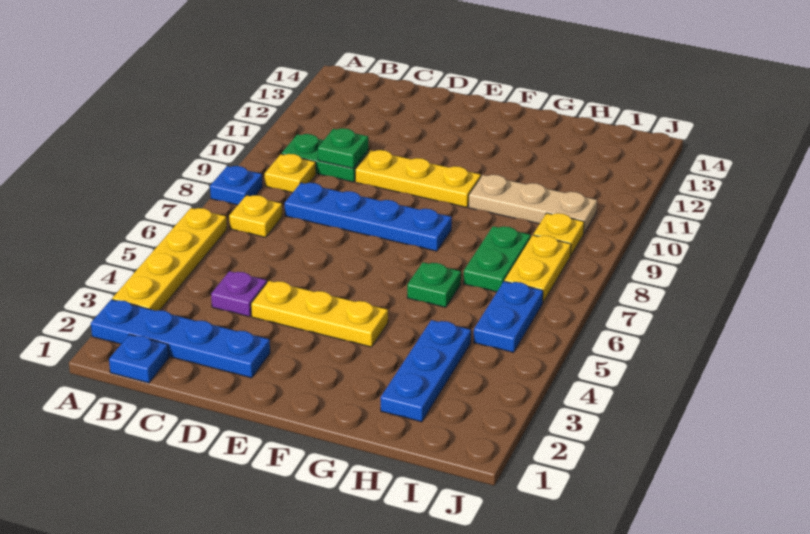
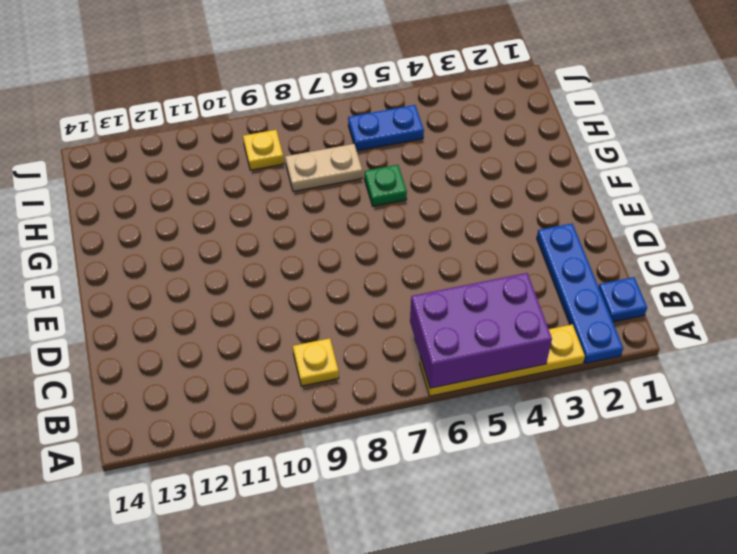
purple brick A4:B6 level 2 -> none
tan plate H7:H8 level 1 -> green plate H7:H8 level 1
none -> blue plate A8 level 1
none -> yellow plate B7 level 1
none -> green plate B10:C10 level 1

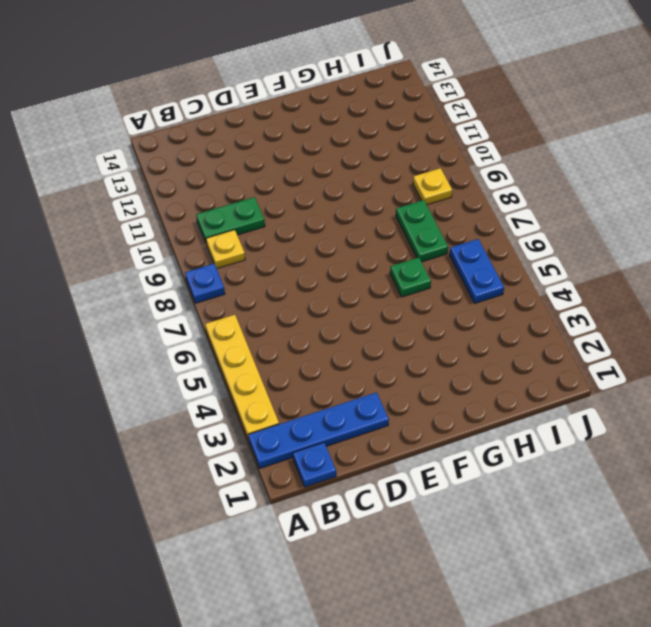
none -> yellow plate B7 level 1
none -> purple plate C4 level 1
none -> blue plate C8:F8 level 1

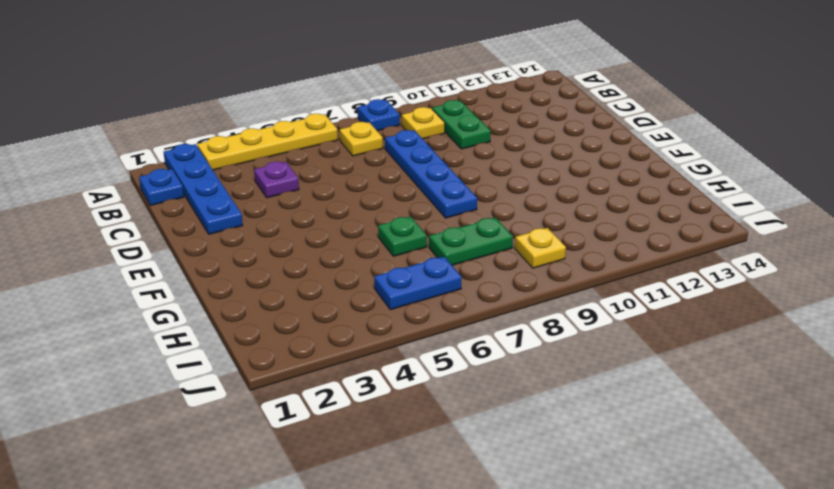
none -> yellow plate D4:F4 level 1
none -> yellow plate D10:F10 level 1
none -> tan plate G10:I10 level 1

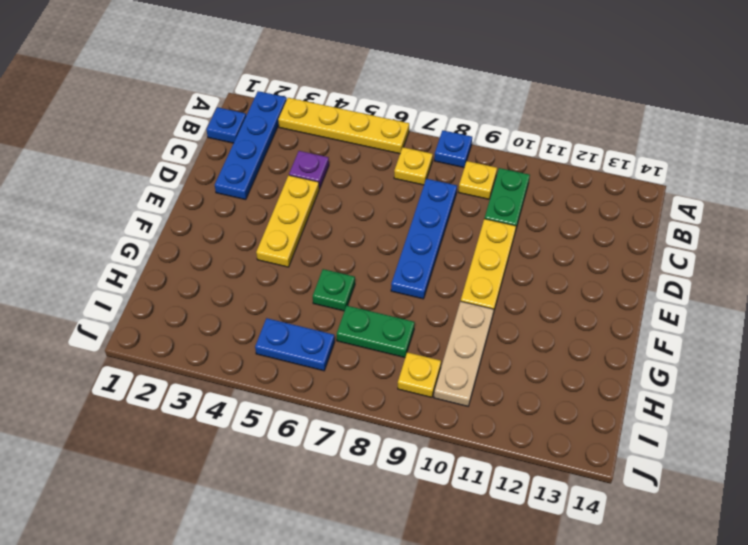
none -> blue plate H2:H4 level 1
none -> yellow plate I7:I8 level 1
none -> green plate C10 level 2

